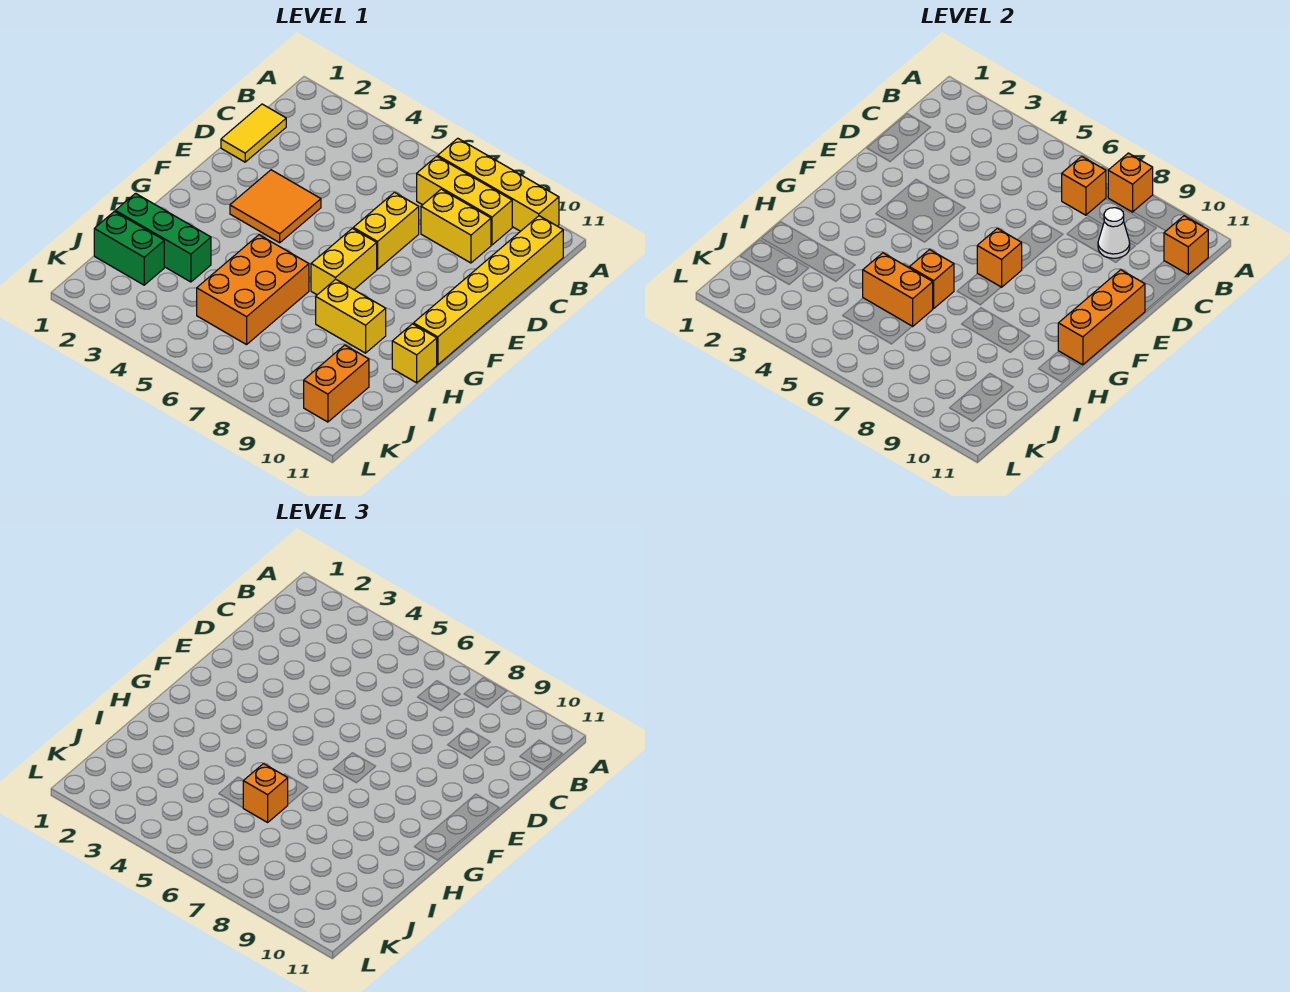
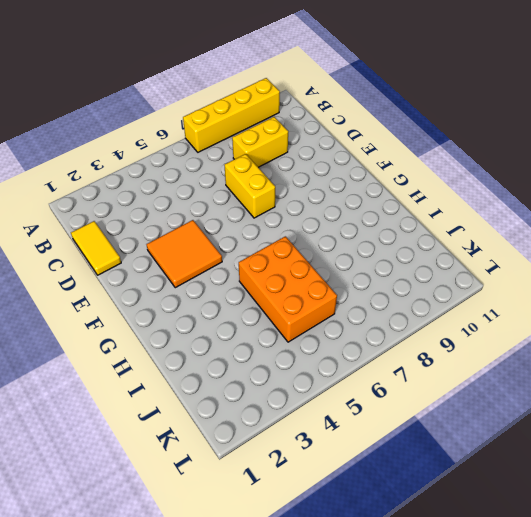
none -> yellow brick B7:B9 level 1
none -> yellow brick B11:G11 level 1
none -> yellow brick F7:G7 level 1

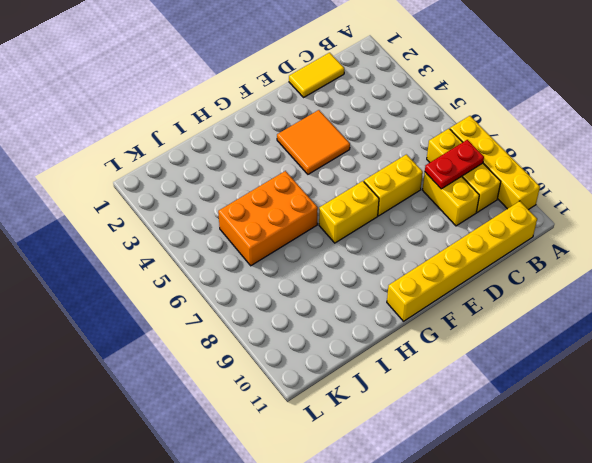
red plate B8:C8 level 2 -> none
none -> yellow brick H8:H9 level 1
none -> yellow brick H11 level 1
none -> green brick I1:I3 level 1

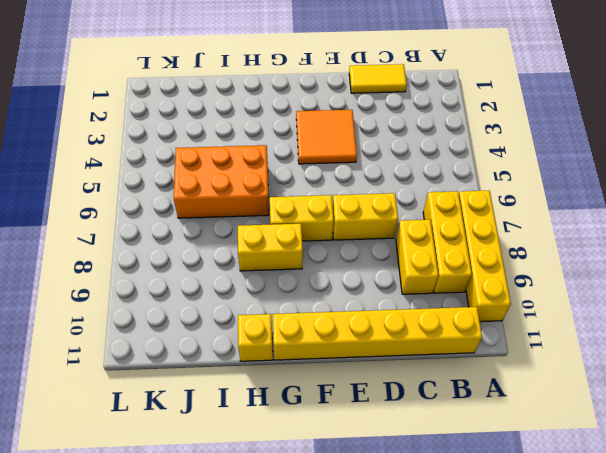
yellow brick G8:H8 level 1 -> yellow brick H8:H9 level 1
none -> green brick I1:I3 level 1
none -> green brick J1:J2 level 1
none -> orange brick J10:K10 level 1

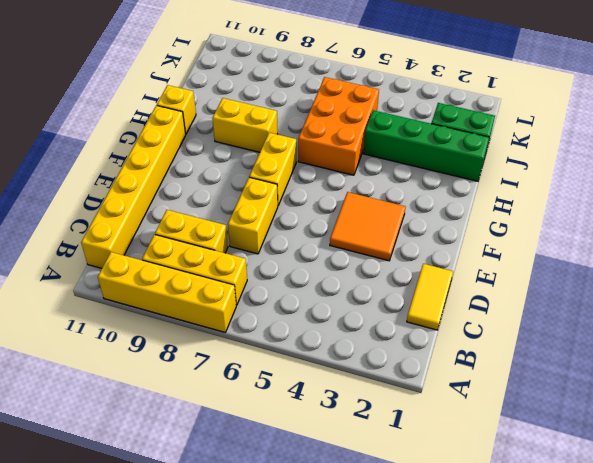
green brick I1:I4 level 1 -> green brick I1:I3 level 1
none -> orange brick J10:K10 level 1
none -> orange brick A8 level 2
none -> orange brick B7 level 2

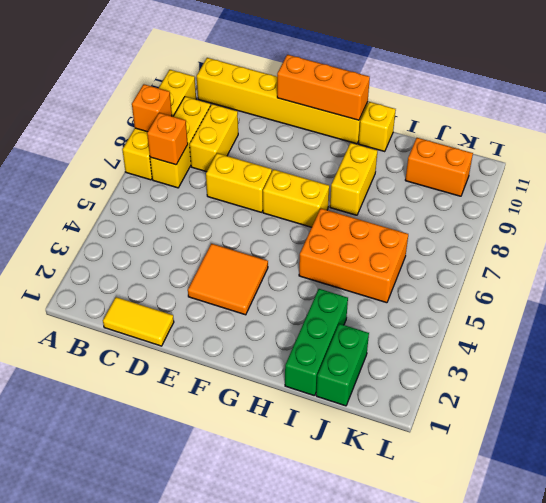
none -> orange brick B11 level 2
none -> white cone C9 level 2
none -> orange brick F7 level 2

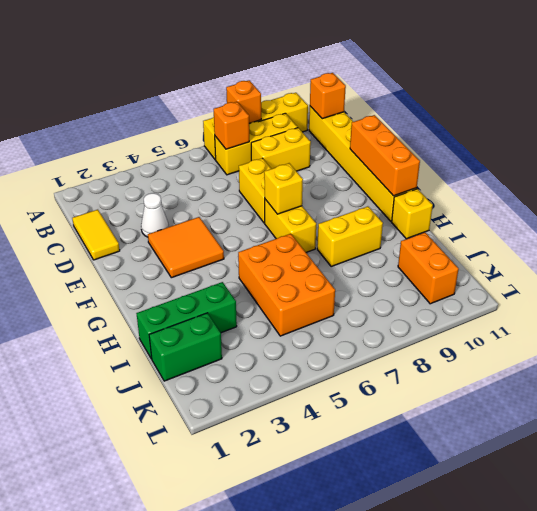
white cone D3 level 1 -> white cone C9 level 2
yellow brick F7 level 2 -> orange brick F7 level 2
none -> orange brick H6 level 2
none -> orange brick I5:I6 level 2
none -> orange brick I6 level 3

